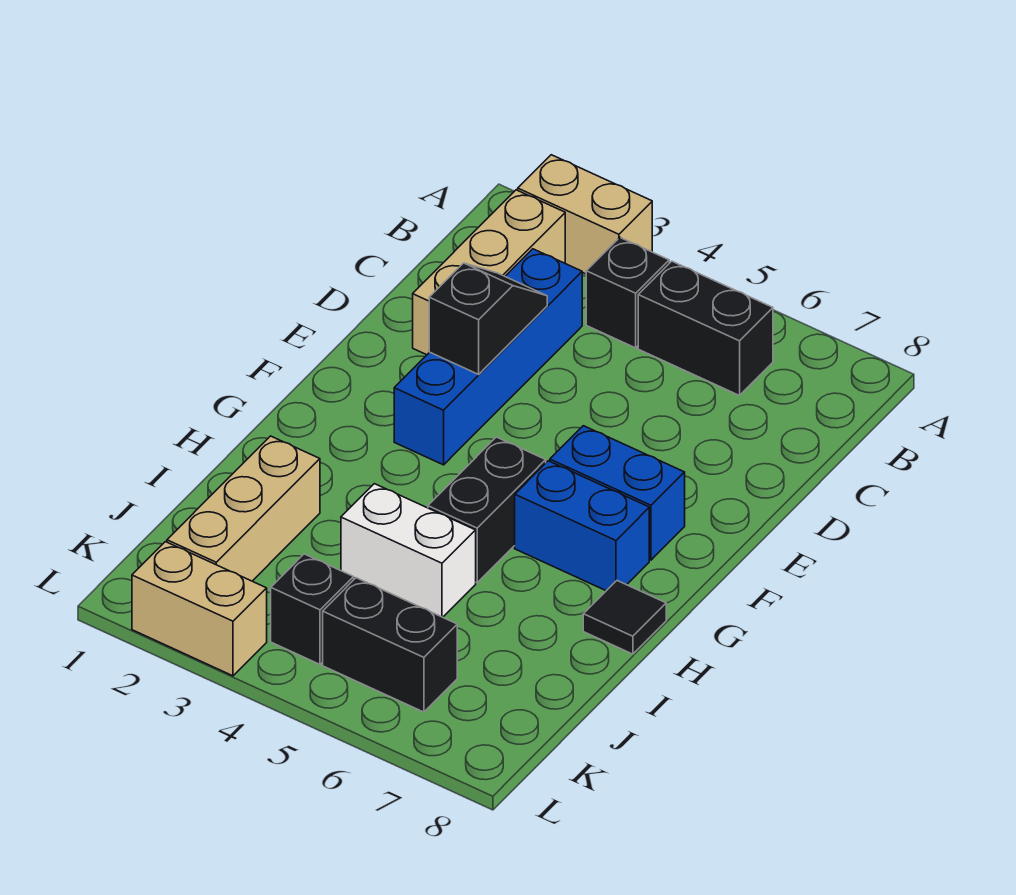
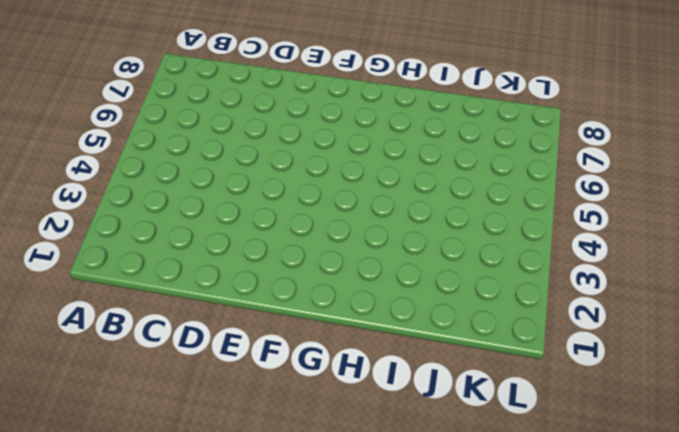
none -> tan brick A2:A3 level 1
none -> tan brick B2:D2 level 1
none -> black brick B4 level 1

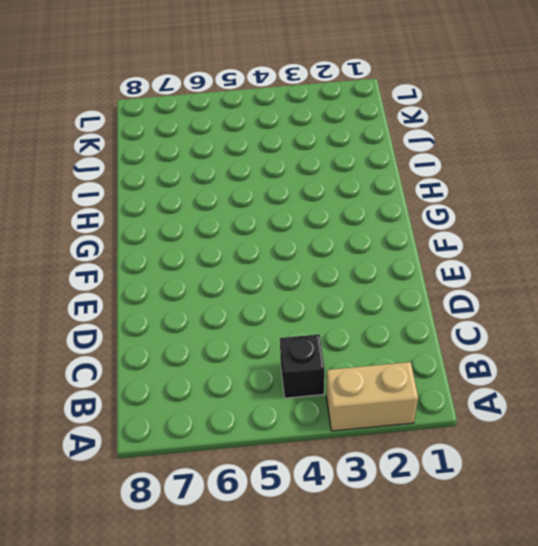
none -> tan brick B2:D2 level 1
none -> black brick B5:B6 level 1
none -> blue brick C3:F3 level 1

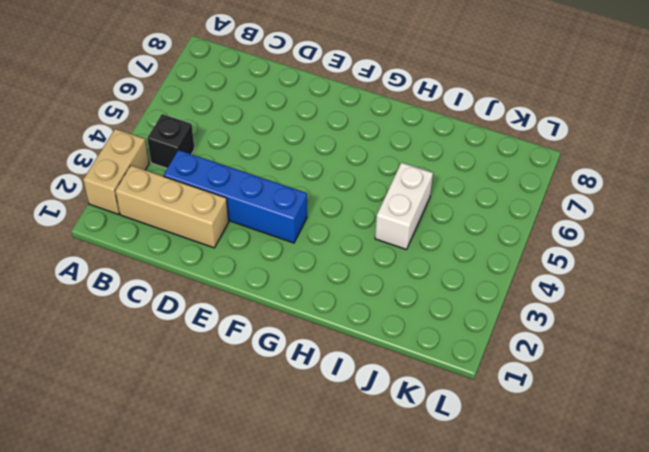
none -> black brick B5:B6 level 1
none -> blue brick F6:F7 level 1
none -> black brick G5:H5 level 1

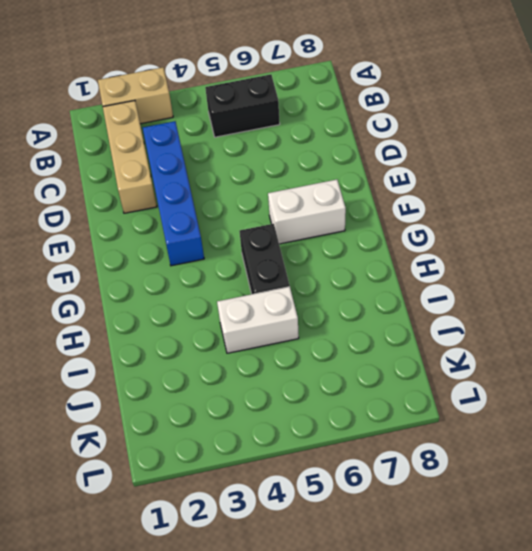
white brick F6:F7 level 1 -> blue brick F6:F7 level 1
none -> black brick B4 level 1
none -> blue brick G6:G7 level 1
none -> black tile H8 level 1

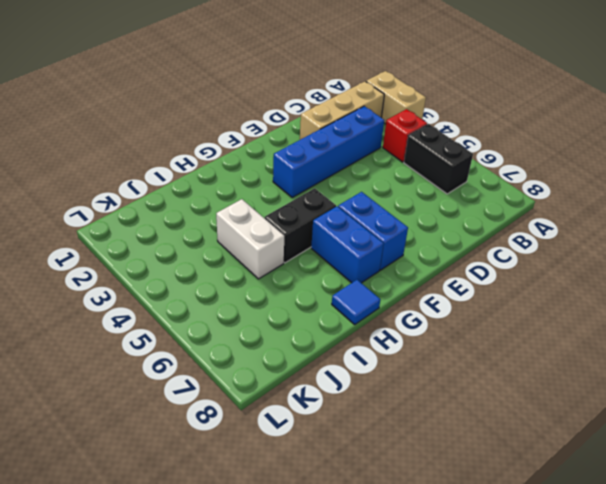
red brick B4 level 1 -> black brick B4 level 1
blue tile H8 level 1 -> black tile H8 level 1
none -> tan brick I2:K2 level 1
none -> black brick K4 level 1
none -> black brick K5:K6 level 1

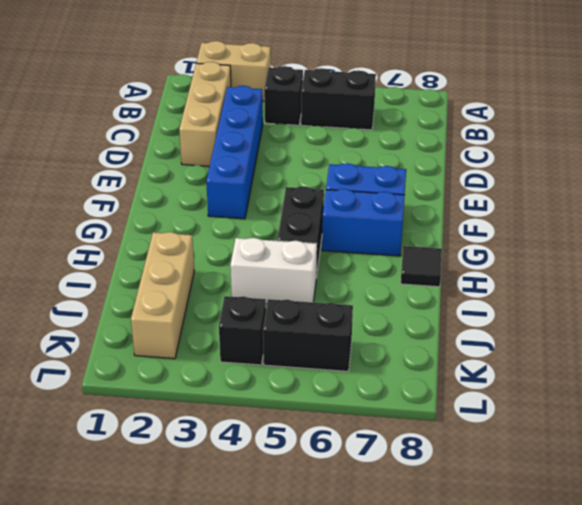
none -> tan brick L2:L3 level 1
none -> black slope D3:E3 level 2 top E

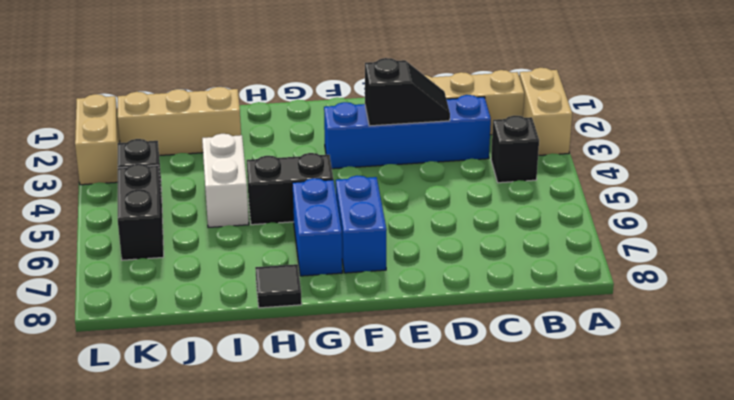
none -> black brick B5:B6 level 1

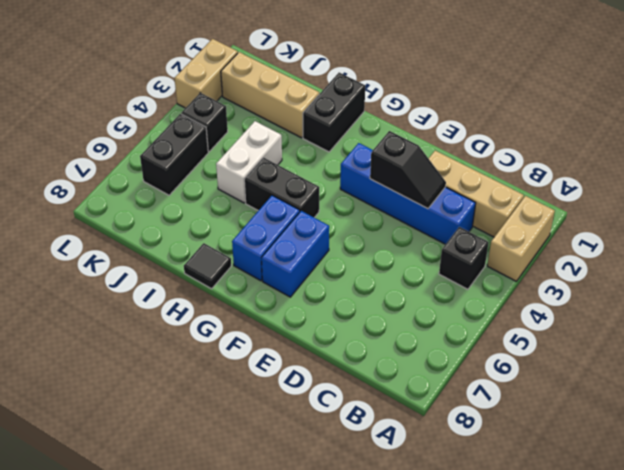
black brick H1:H2 level 1 -> black brick B5:B6 level 1

